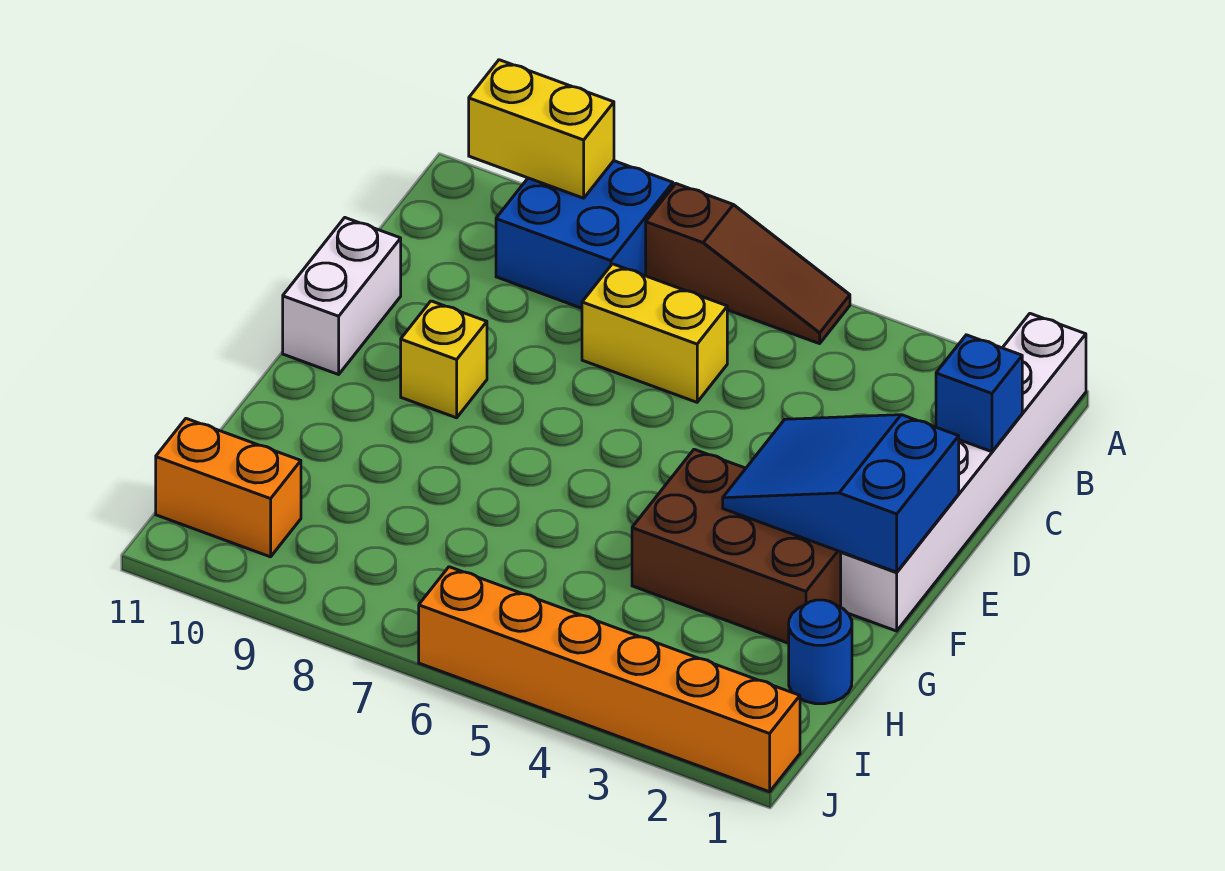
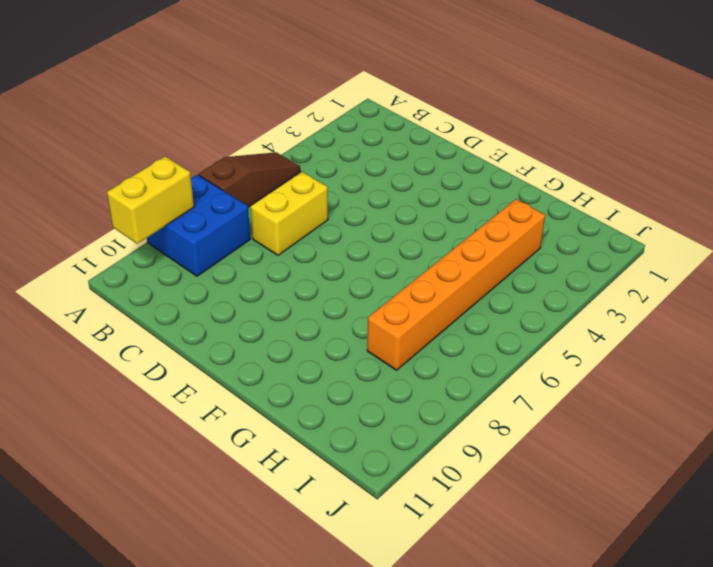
orange brick H3:H8 level 1 -> orange brick J1:J6 level 1
none -> white brick A1:F1 level 1
none -> white brick D11:E11 level 1
none -> yellow brick E9 level 1

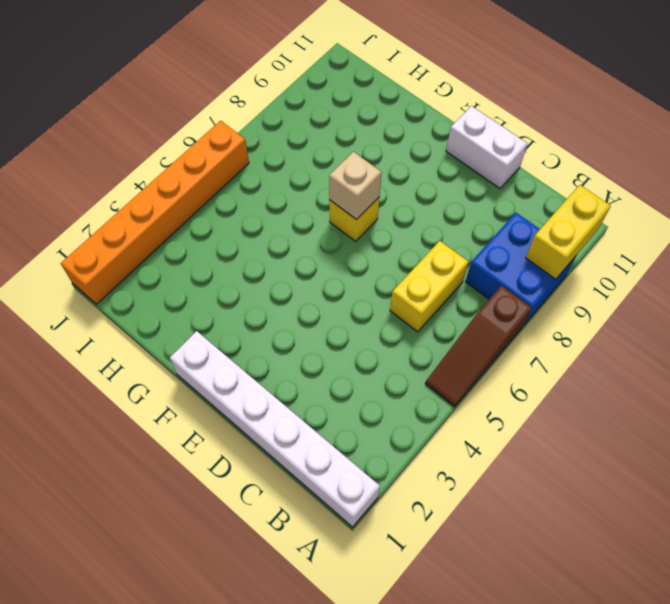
yellow brick F7 level 1 -> yellow brick E9 level 1
tan brick F7 level 2 -> none
none -> brown brick F2:G4 level 1
none -> blue round brick H1 level 1
none -> orange brick I10:I11 level 1

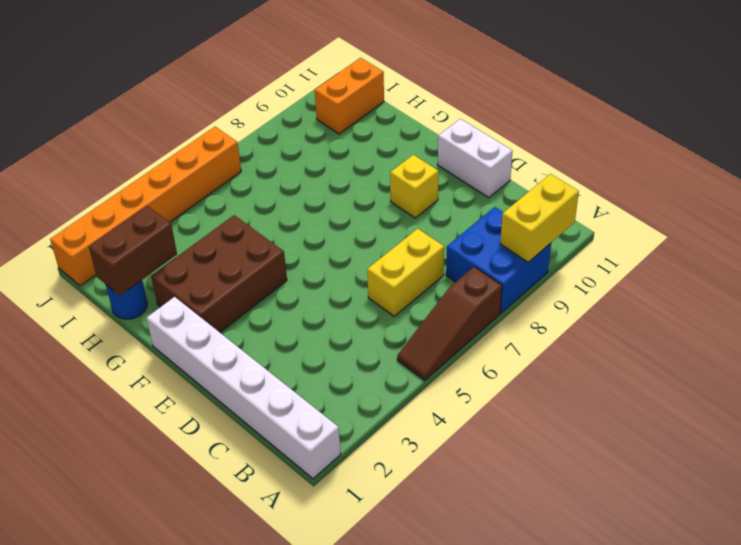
brown brick H1:H2 level 2 -> none
none -> blue brick C1 level 2
none -> blue slope E1:F3 level 2 top 1

